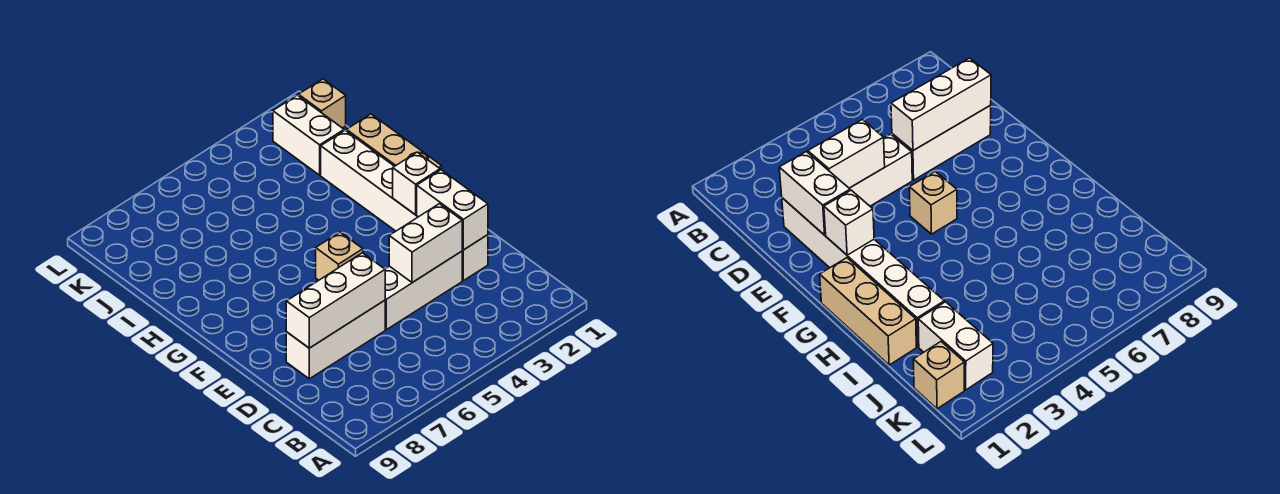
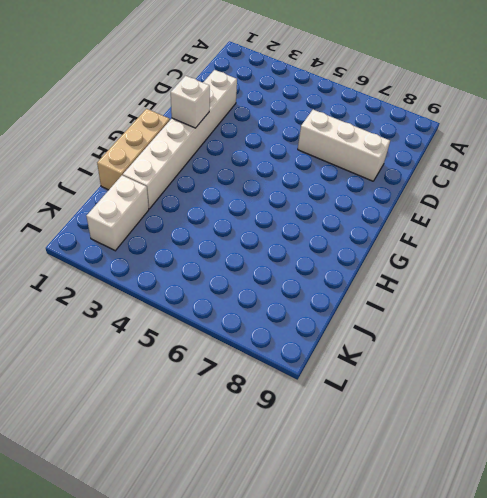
none -> white brick D3:D5 level 1
none -> tan brick F5 level 1

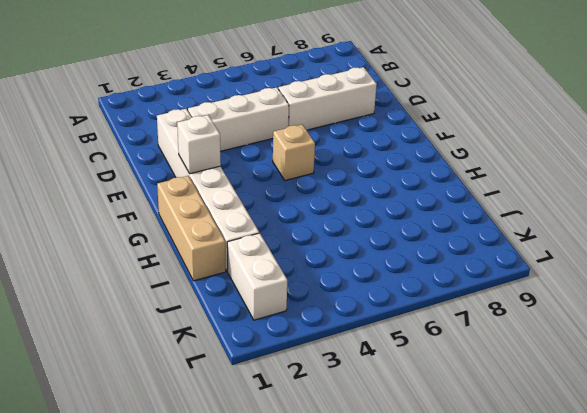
none -> tan brick K1 level 1
none -> white brick D2:E2 level 2

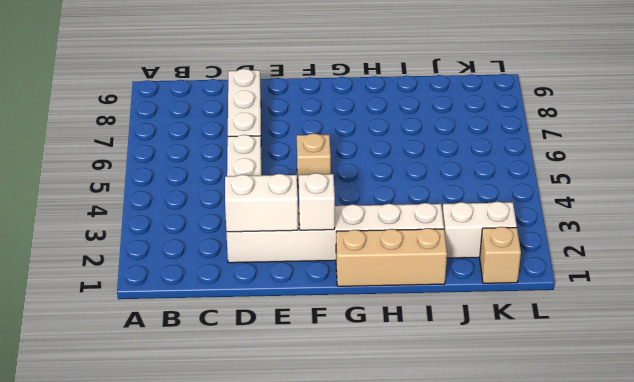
none -> white brick D3:D4 level 2
none -> white brick D6:D8 level 2

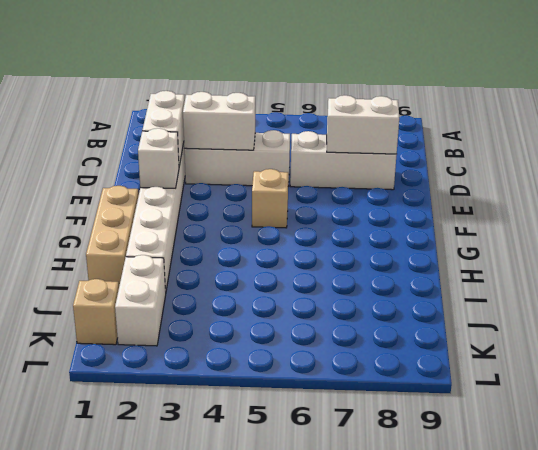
white brick D7:D8 level 2 -> white brick D6:D8 level 2

